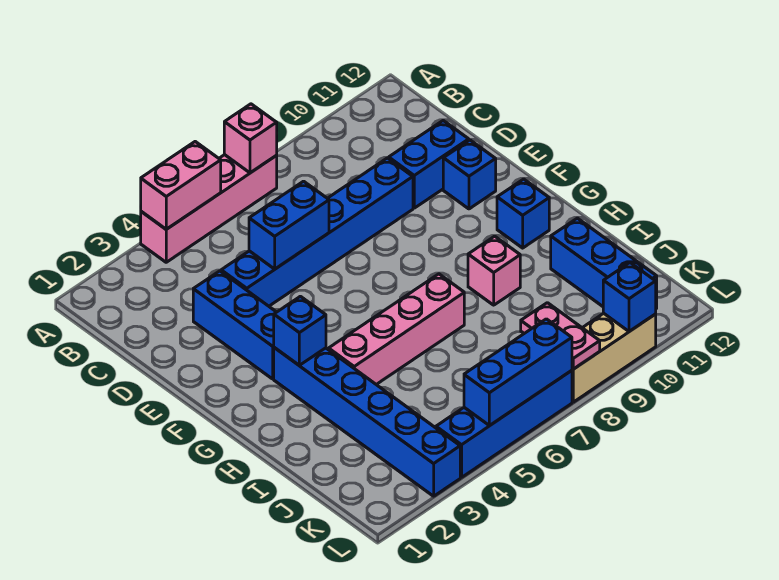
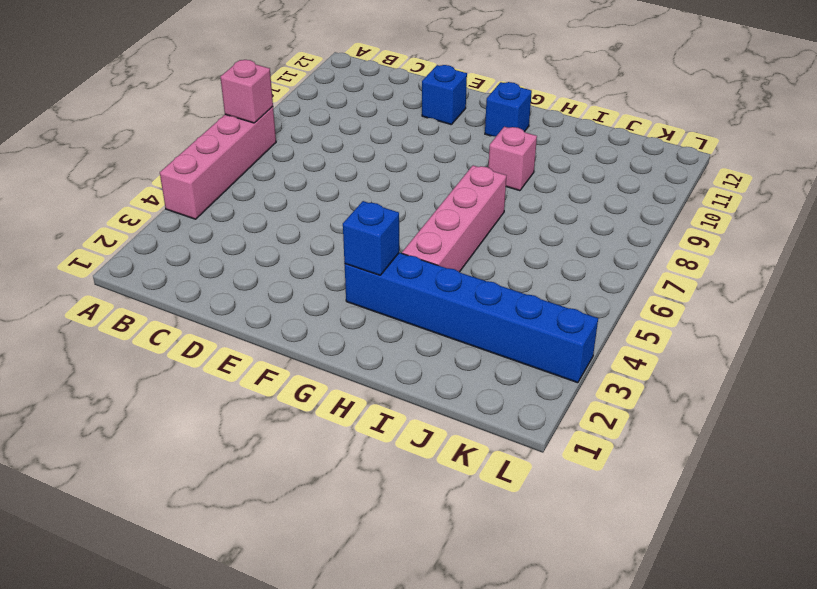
none -> blue brick D3:F3 level 1
none -> blue brick D4:D9 level 1
none -> blue brick D10:D11 level 1

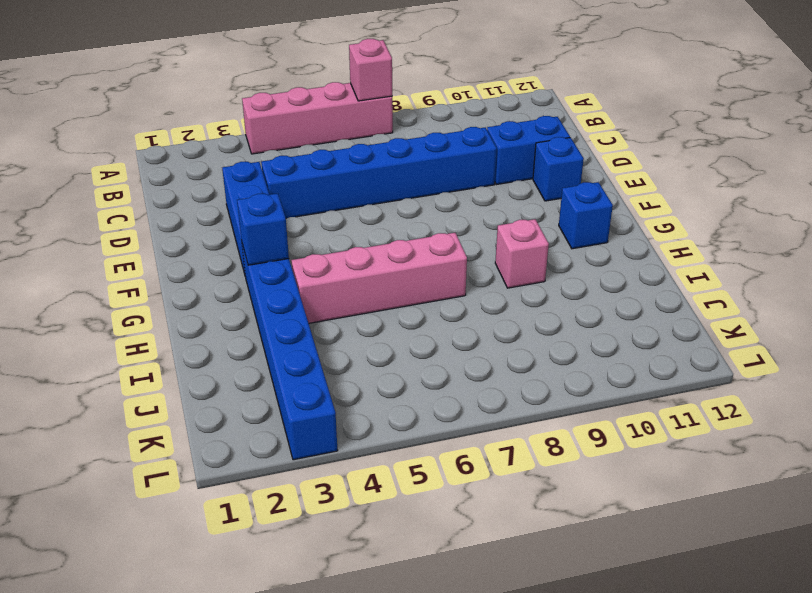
none -> blue brick I11:K11 level 1
none -> blue brick L4:L7 level 1
none -> tan brick L8:L10 level 1

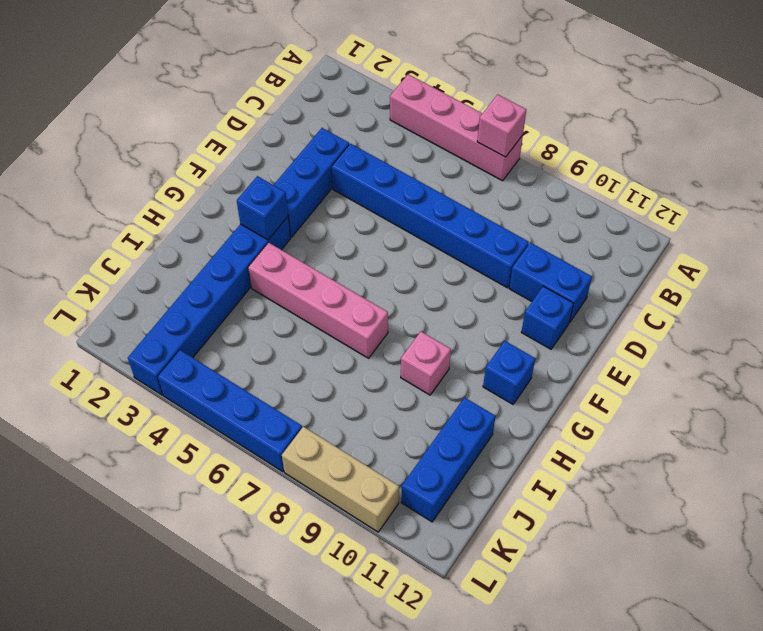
none -> pink brick A4:A5 level 2
none -> blue brick D5:D6 level 2
none -> pink plate K8:L8 level 2

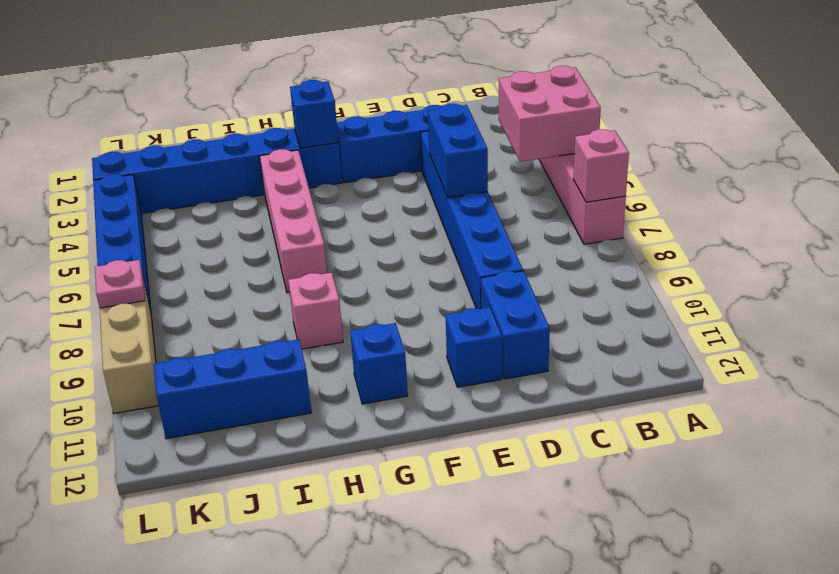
pink brick A4:B5 level 2 -> pink brick A4:A5 level 2
pink plate L8 level 2 -> pink plate K8:L8 level 2
none -> blue brick L5:L7 level 2
none -> blue brick L10 level 2

